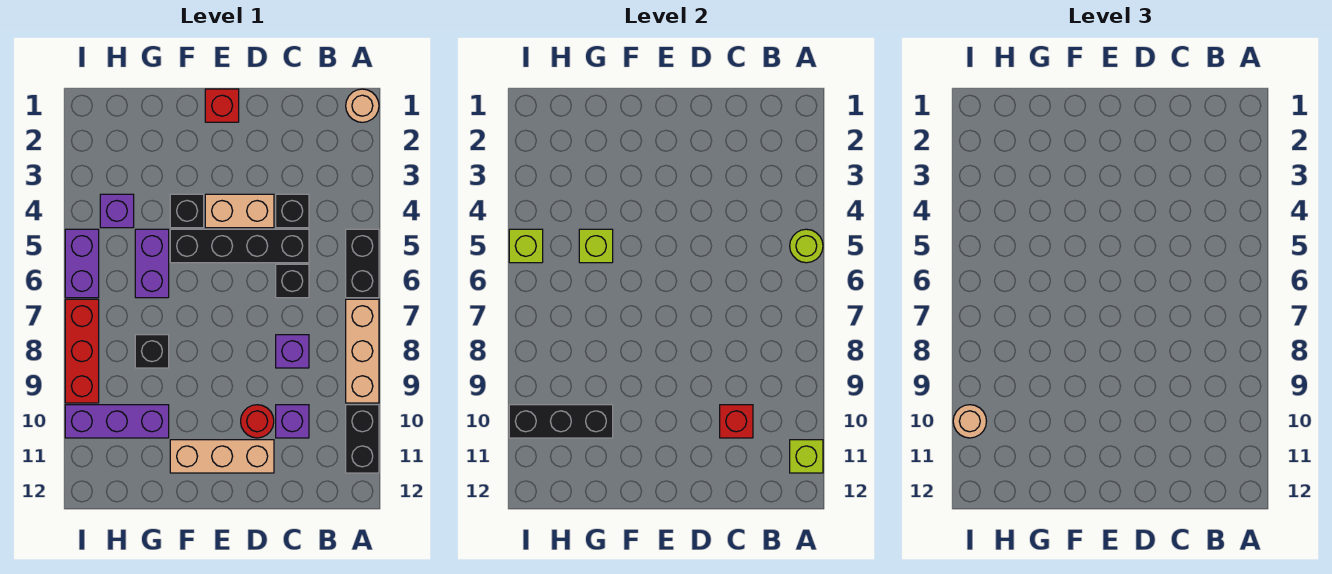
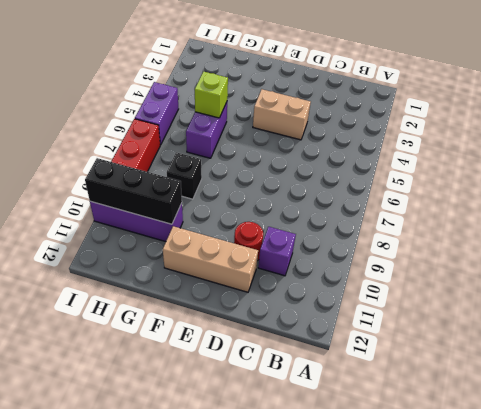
none -> tan round brick A1 level 1
none -> black brick A5:A6 level 1
none -> tan brick A7:A9 level 1

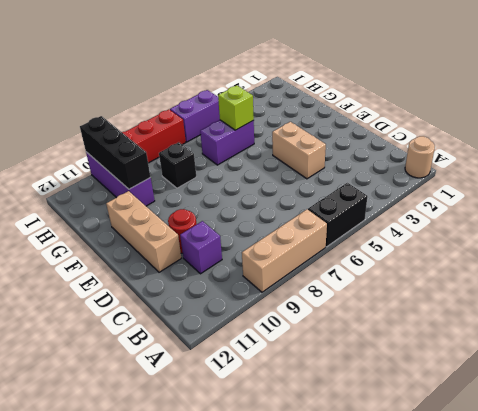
none -> black brick A10:A11 level 1
none -> black brick C4 level 1
none -> black brick C5:F5 level 1

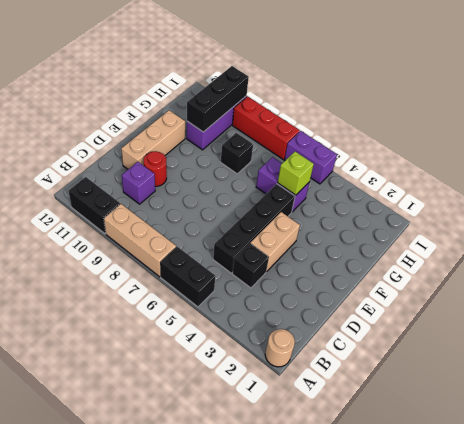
none -> black brick C6 level 1
none -> purple brick C8 level 1
none -> red brick E1 level 1

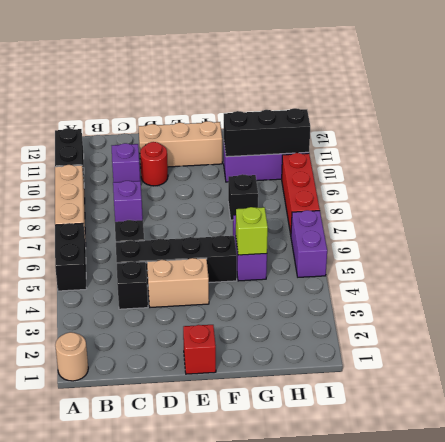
none -> black brick F4 level 1
none -> purple brick H4 level 1
none -> lime round brick A5 level 2

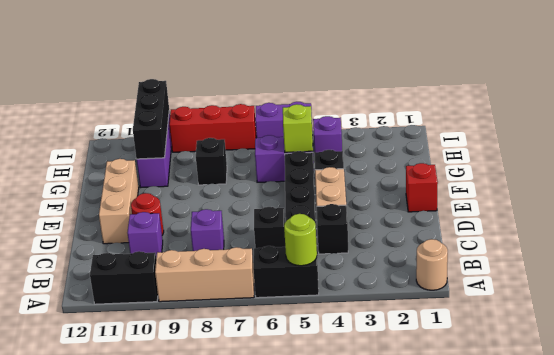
none -> lime brick A11 level 2
none -> red brick C10 level 2
none -> lime brick I5 level 2

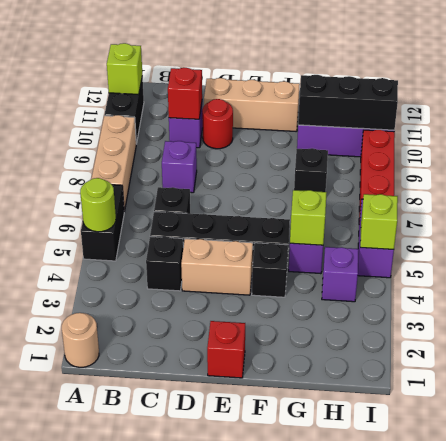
none -> tan round brick I10 level 3

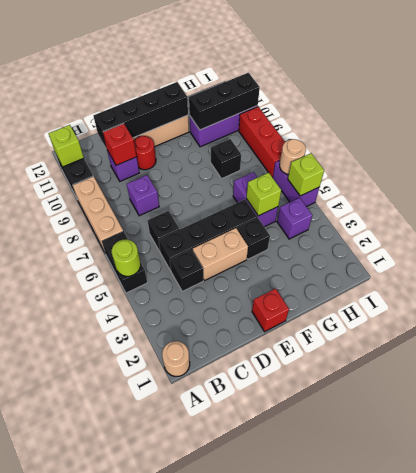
black brick C11:F11 level 2 -> none
tan round brick I6 level 2 -> tan round brick I10 level 3

